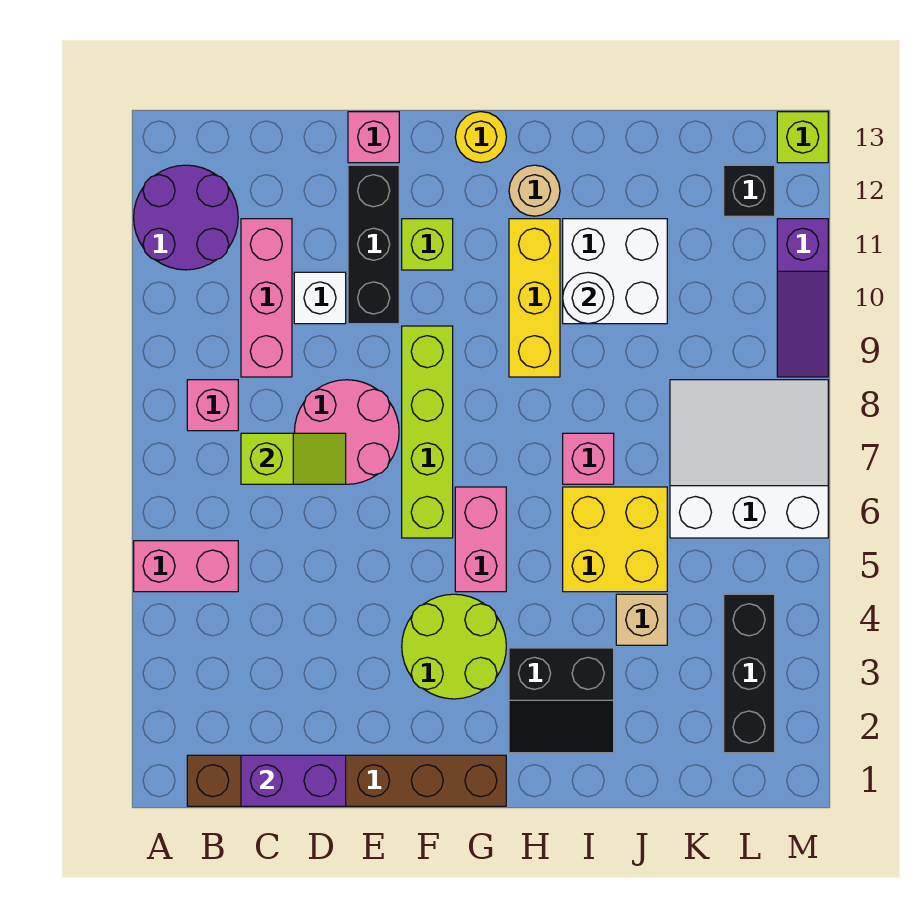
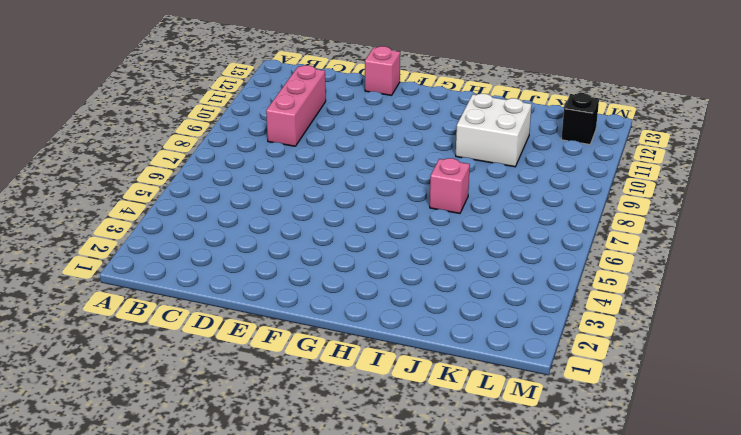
none -> pink brick A5:B5 level 1
none -> purple round brick A11:B12 level 1
none -> brown brick B1:G1 level 1

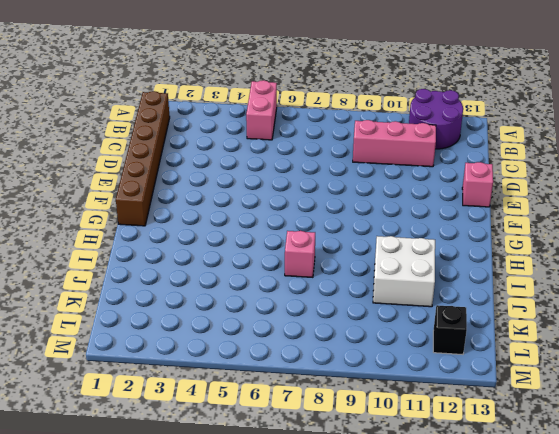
none -> pink brick B8 level 1
none -> pink round brick D7:E8 level 1
none -> white brick D10 level 1

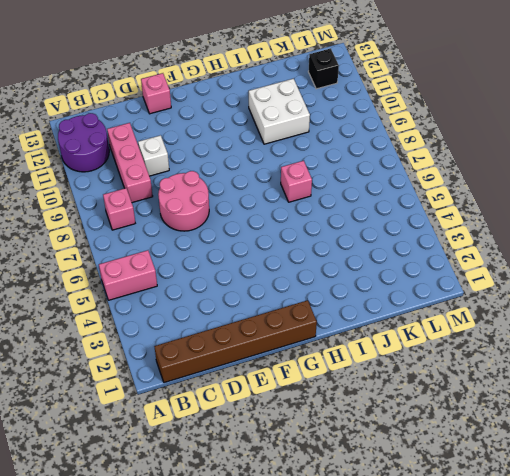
none -> black brick E10:E12 level 1
none -> lime round brick F3:G4 level 1
none -> lime brick F6:F9 level 1

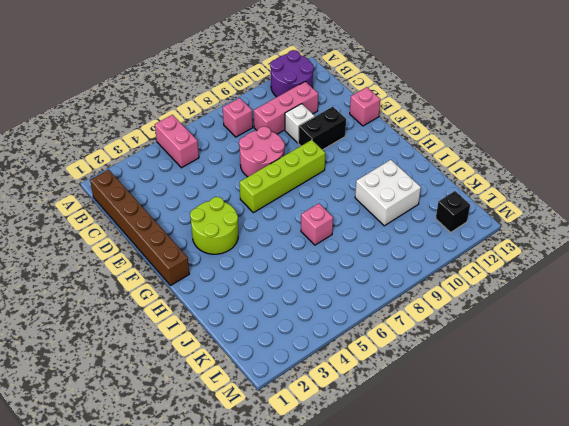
black brick E10:E11 level 1 -> black brick E10:E12 level 1
none -> lime brick F11 level 1
none -> pink brick G5:G6 level 1
none -> yellow round brick G13 level 1

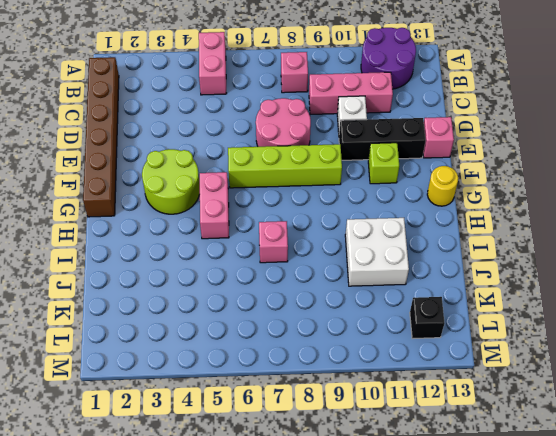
pink brick G5:H5 level 1 -> pink brick G5:G6 level 1
none -> black slope H2:I3 level 1 top 3
none -> yellow brick H9:H11 level 1
none -> tan round brick H12 level 1

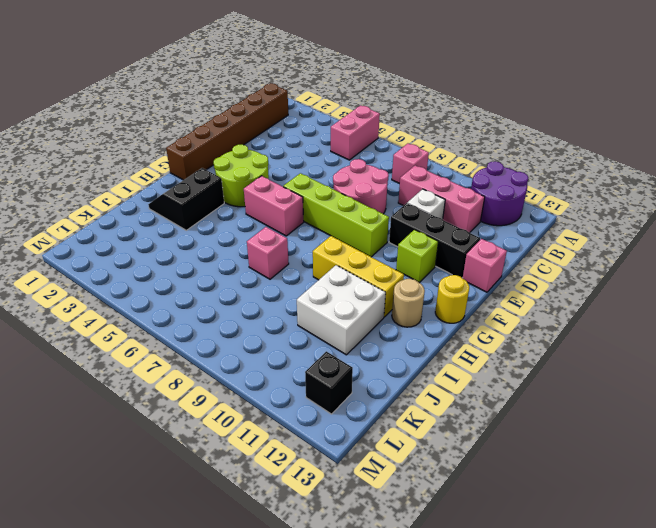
none -> yellow brick I5:J6 level 1
none -> tan brick J4 level 1
none -> white slope K6:M8 level 1 top 6

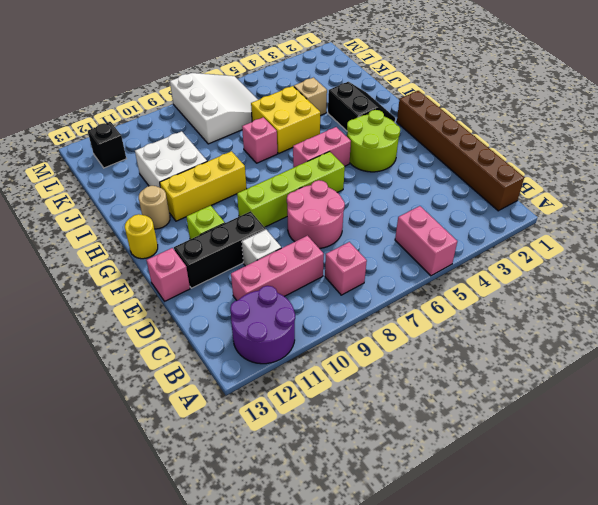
white slope K6:M8 level 1 top 8 -> white slope K6:M8 level 1 top 6
none -> black brick L2:L4 level 1
none -> purple slope M9:M11 level 1 top 11
none -> lime brick M13 level 1

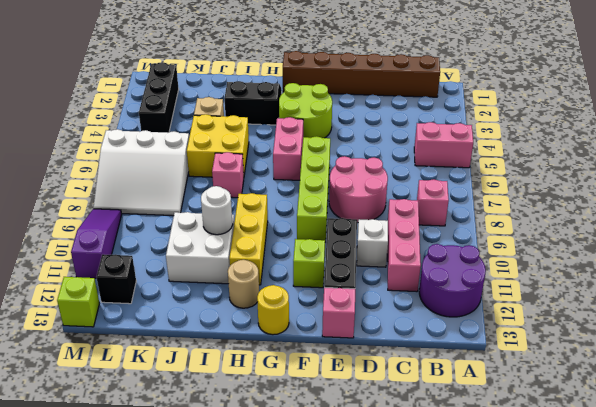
none -> purple brick C1:D1 level 2
none -> lime slope C7:D7 level 2 top C

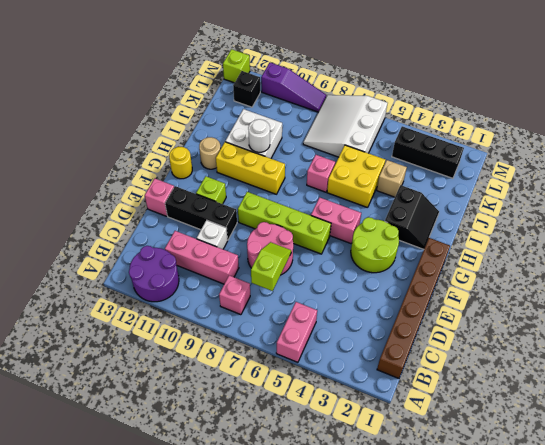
none -> purple brick C1:D1 level 2

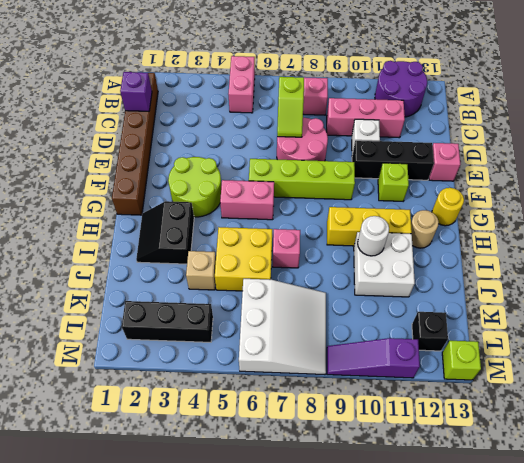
purple brick C1 level 2 -> purple brick C1:D1 level 2

